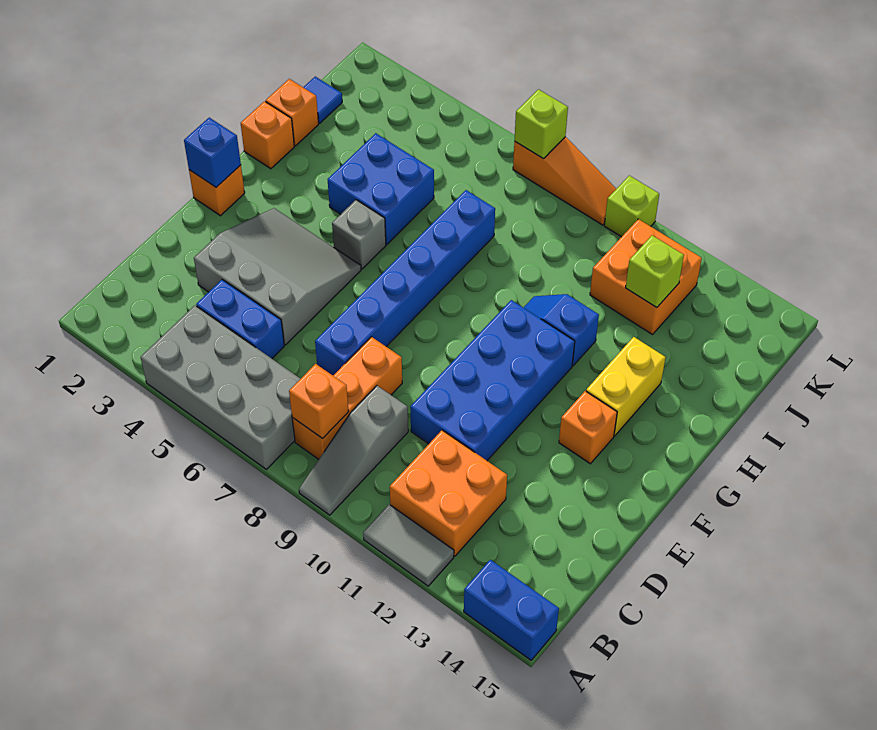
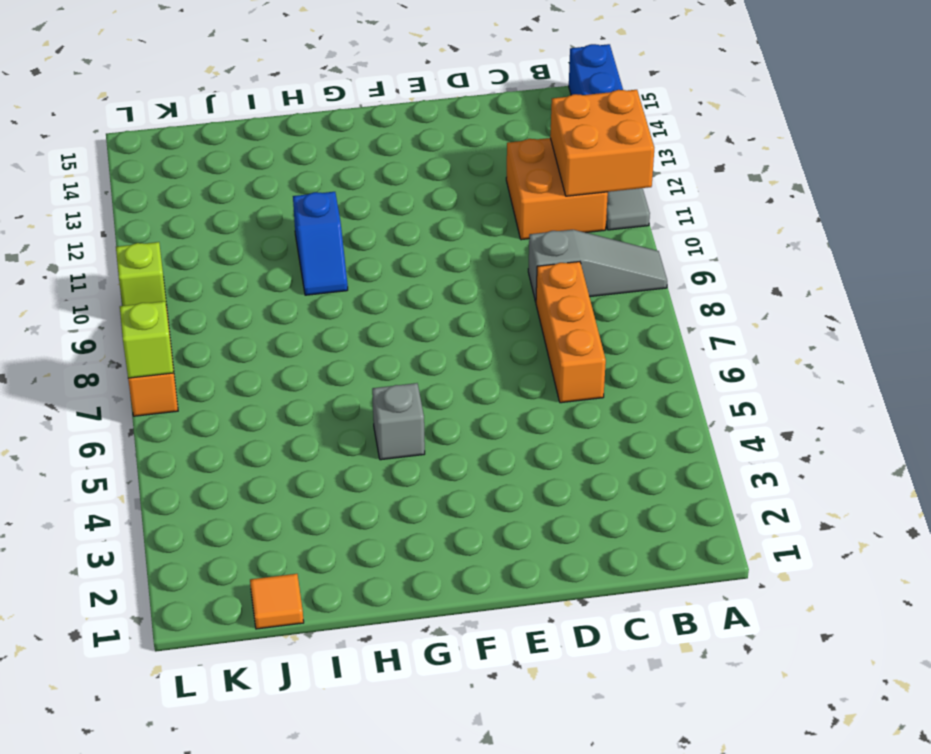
orange brick A11:B12 level 2 -> orange brick J11:K12 level 1
orange brick C6:C8 level 1 -> orange brick B8:D8 level 1
orange tile J1 level 1 -> blue tile J1 level 1
none -> grey brick A4:B7 level 1
none -> blue brick C4:C5 level 1
none -> grey slope D3:F5 level 1 top D

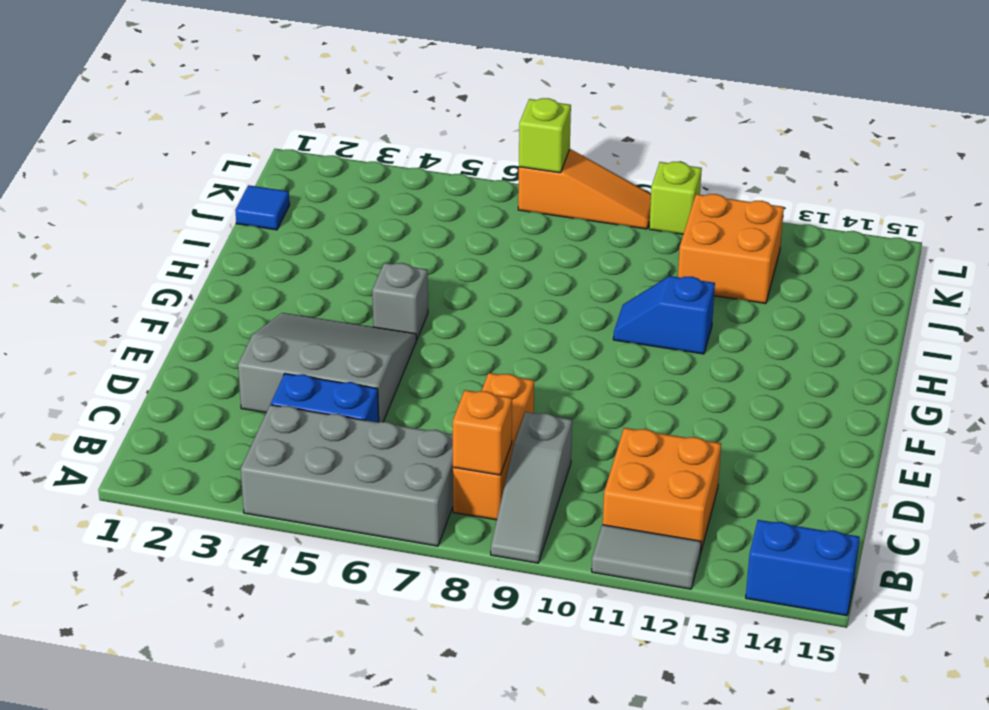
none -> blue brick D7:I7 level 1
none -> blue brick D10:G11 level 1
none -> orange brick F1 level 1

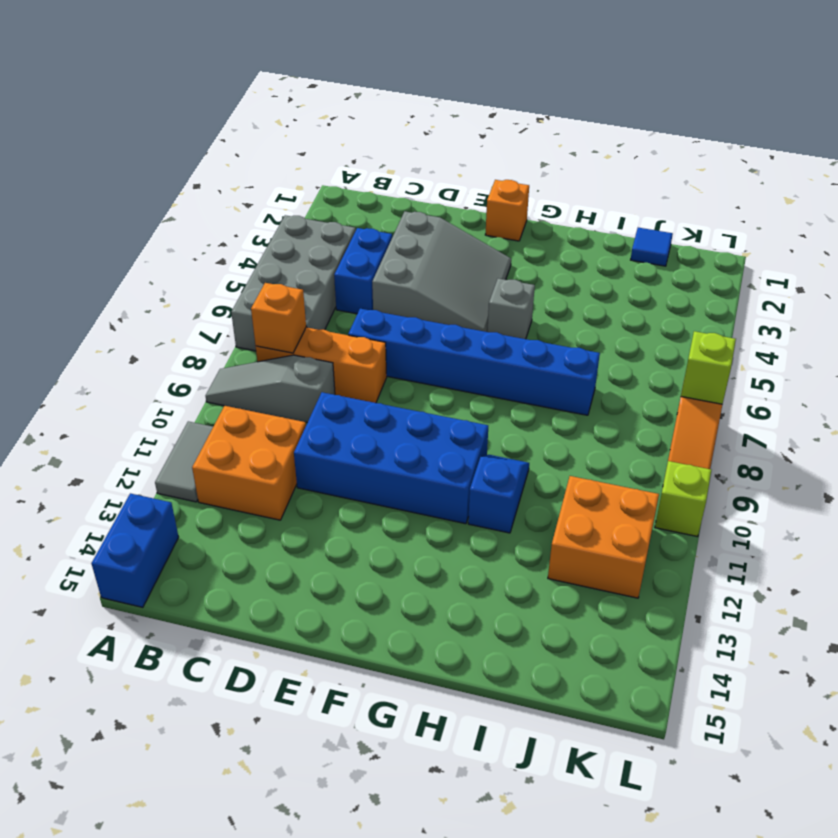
none -> orange brick F13 level 1
none -> yellow brick G13:H13 level 1
none -> orange brick H1 level 1

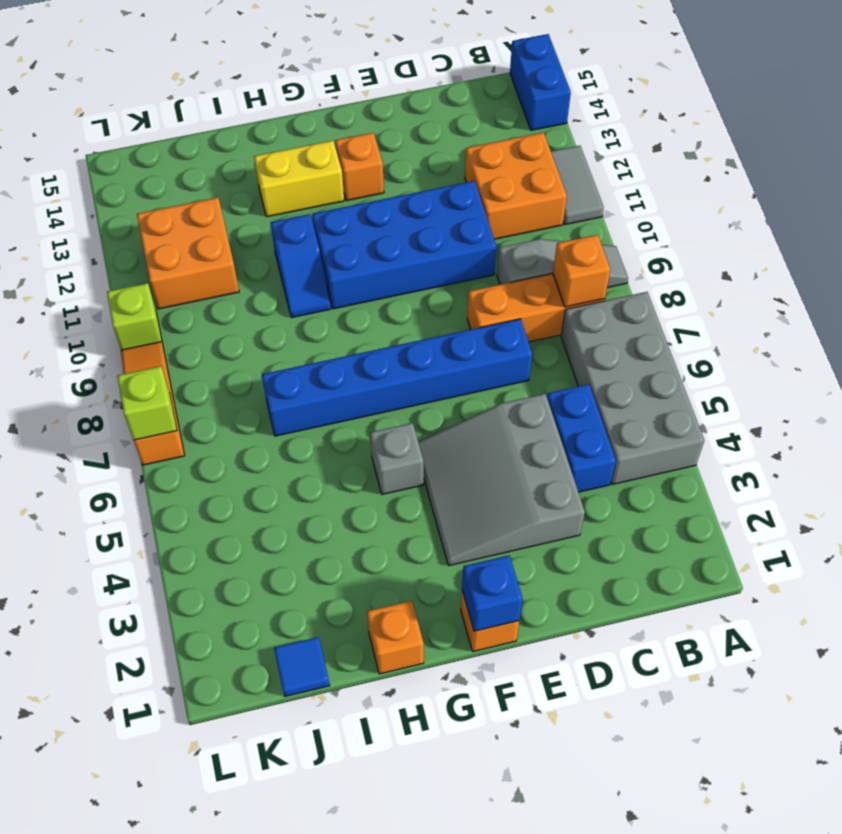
none -> blue brick H4:I5 level 1
none -> orange brick I1 level 1
none -> lime brick J12 level 2

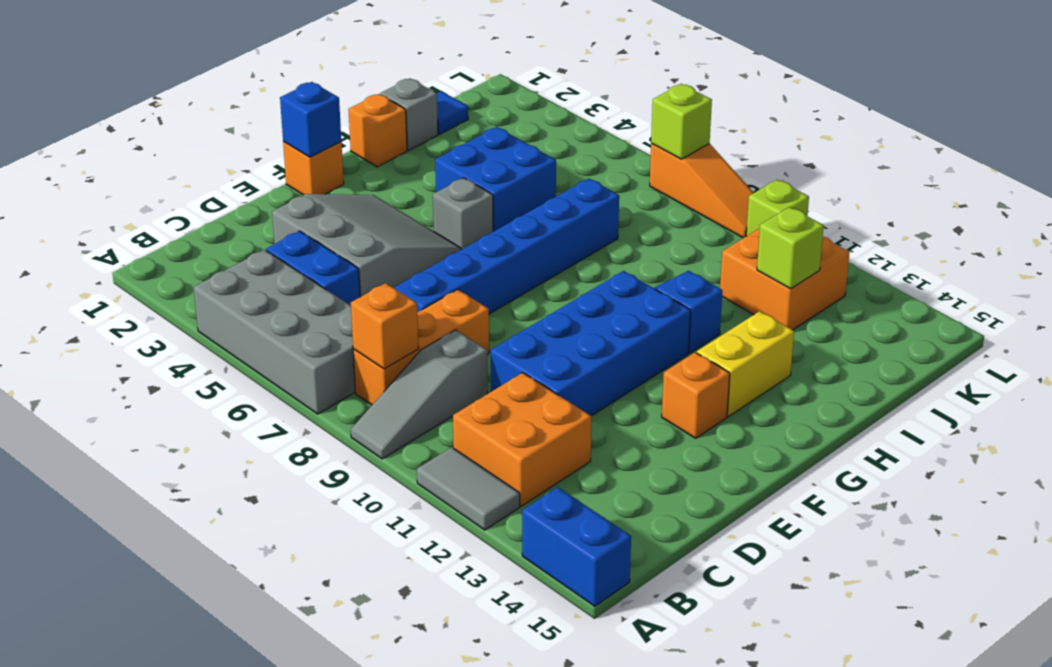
grey brick I1 level 1 -> orange brick I1 level 1

